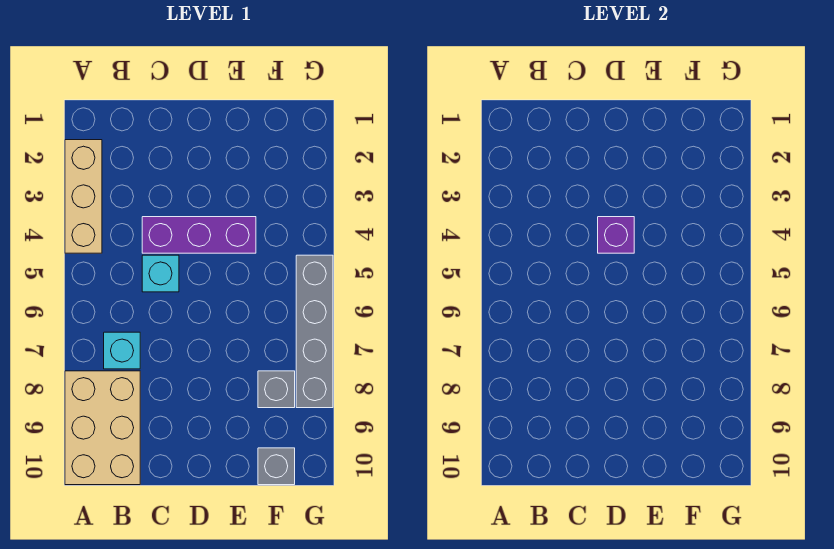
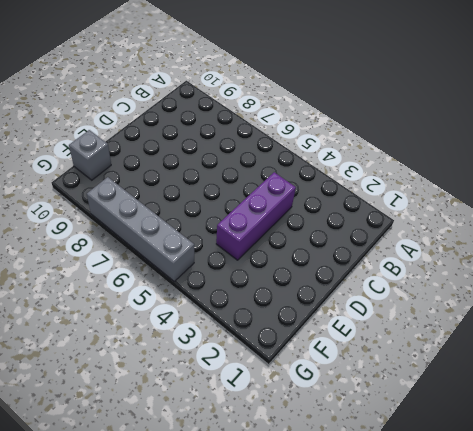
none -> tan brick A2:A4 level 1
none -> tan brick A8:B10 level 1

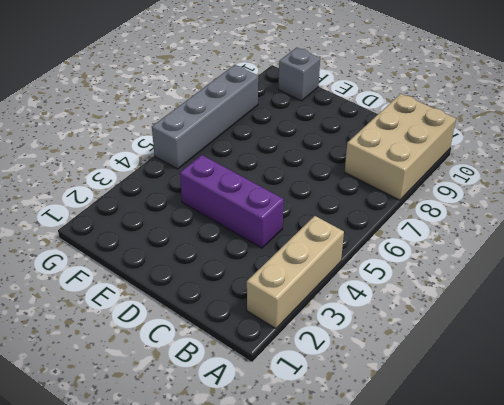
none -> cyan brick B7 level 1
none -> cyan brick C5 level 1

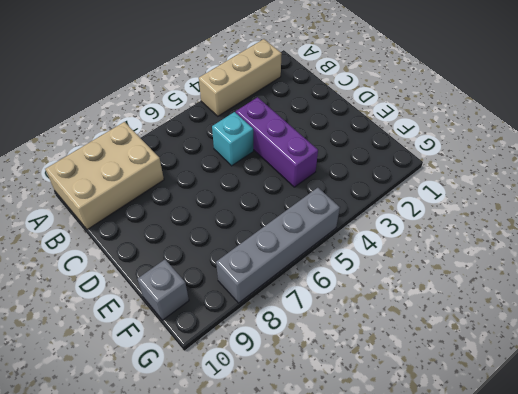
none -> cyan brick B7 level 1
none -> grey brick F8 level 1

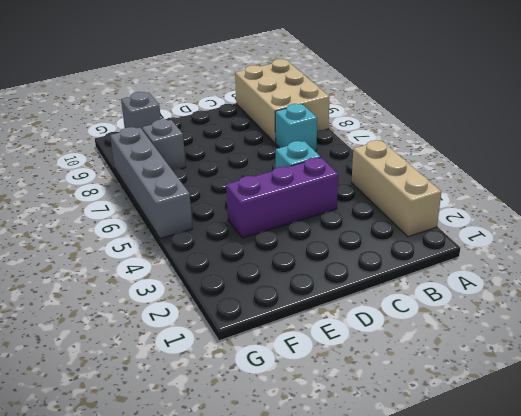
none -> purple brick D4 level 2

